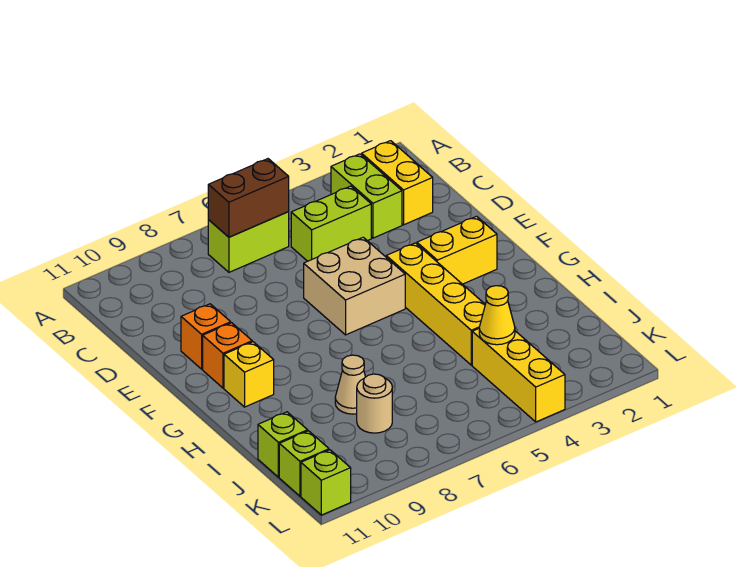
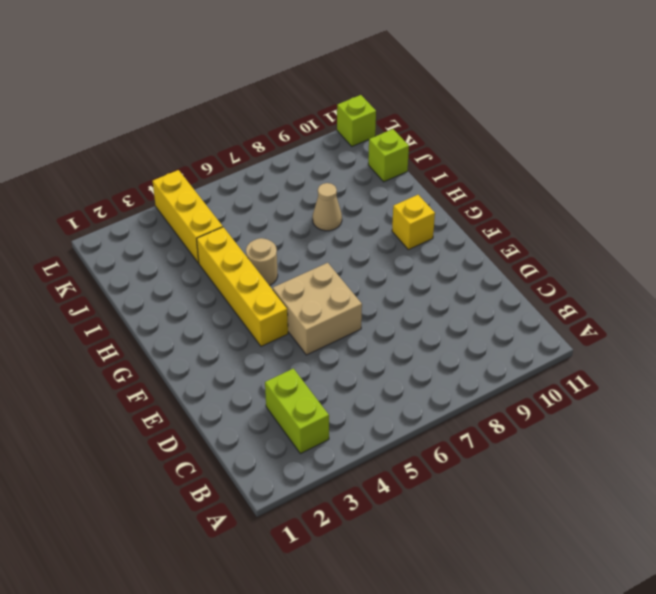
tan round brick H5 level 1 -> tan round brick J8 level 1
none -> yellow brick B2:C2 level 1
none -> lime brick B6:B7 level 1
none -> lime brick C4:C5 level 1

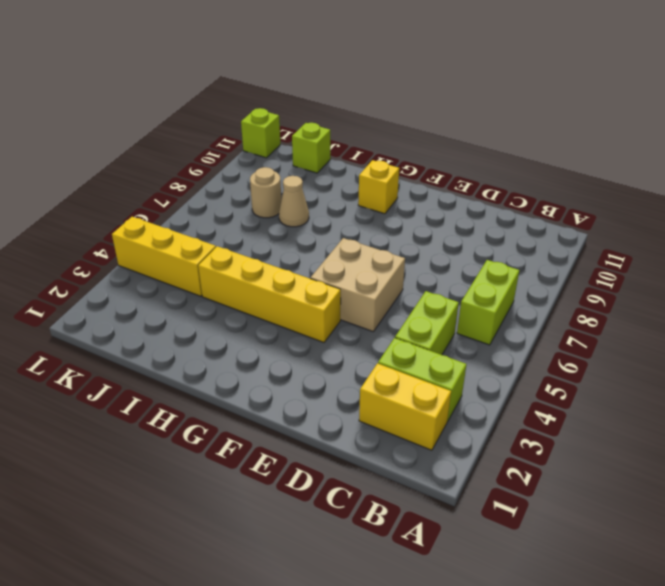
none -> orange brick E10 level 1
none -> yellow brick F2:F3 level 1
none -> orange brick F10 level 1

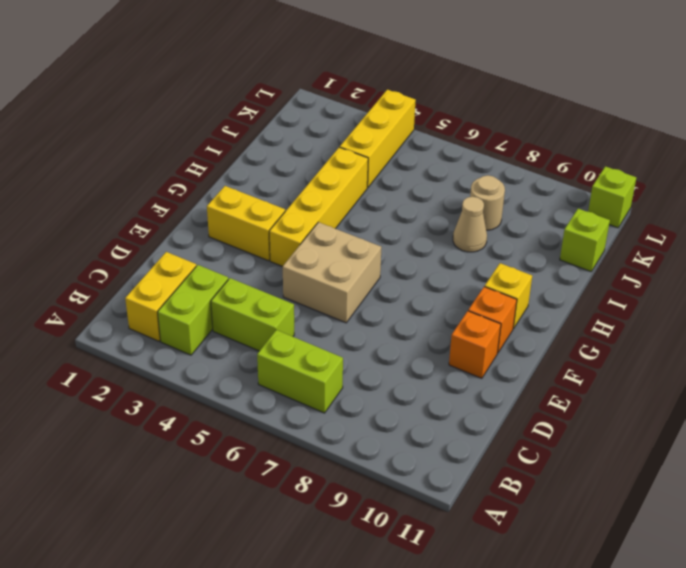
none -> lime brick K11 level 1
none -> brown brick B6:B7 level 2
none -> yellow cone J4 level 2

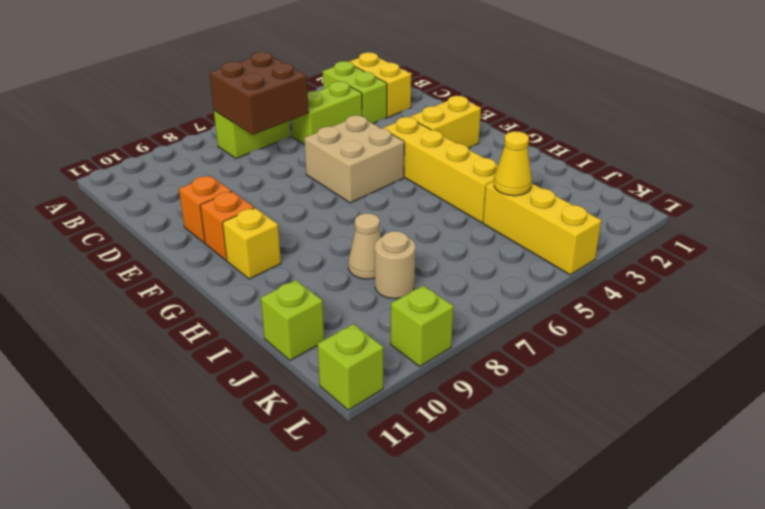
brown brick B6:C7 level 2 -> brown brick B6:B7 level 2
lime brick L9 level 1 -> lime brick K11 level 1

